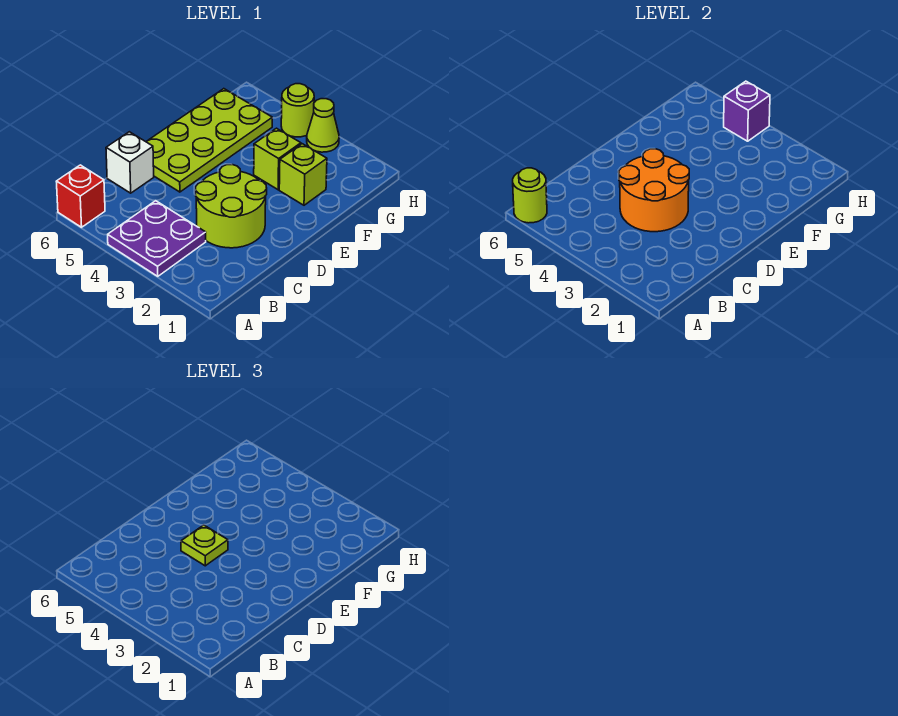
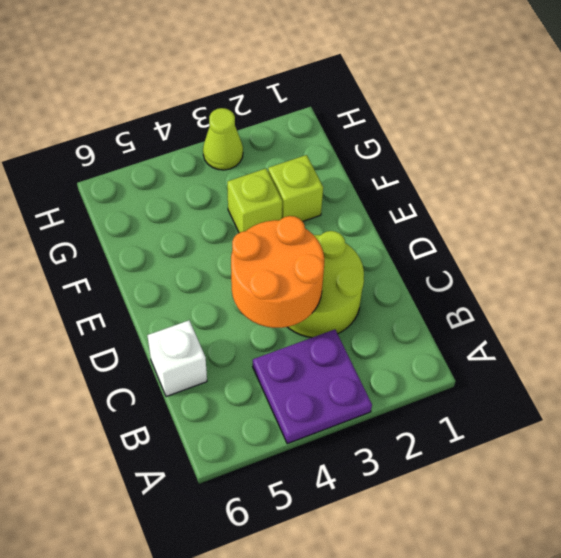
none -> red brick A6 level 1
none -> lime plate D5:G6 level 1
none -> lime round brick H4 level 1

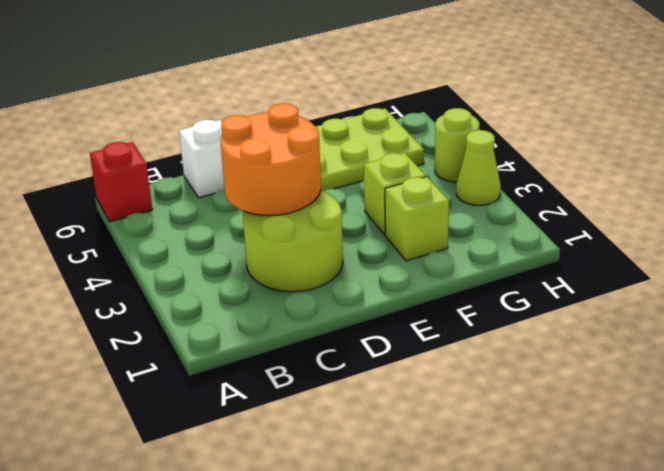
none -> purple plate A3:B4 level 1
none -> lime round brick A6 level 2
none -> purple brick H4 level 2

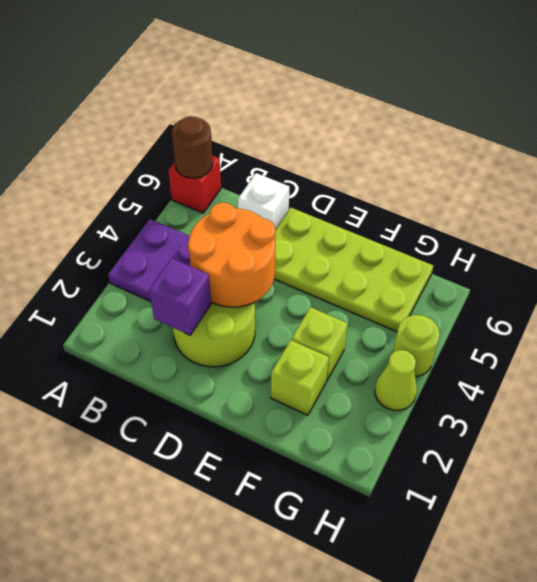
brown round brick A6 level 2 -> lime round brick A6 level 2
purple brick C2 level 2 -> purple brick H4 level 2
none -> lime plate D4 level 3

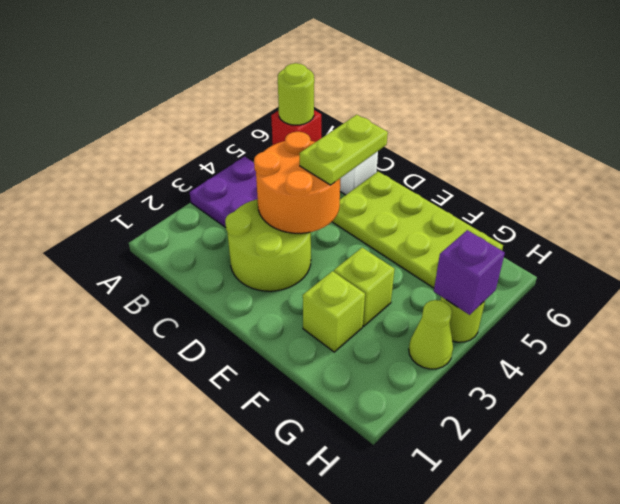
lime plate D4:D5 level 3 -> lime plate D4 level 3

